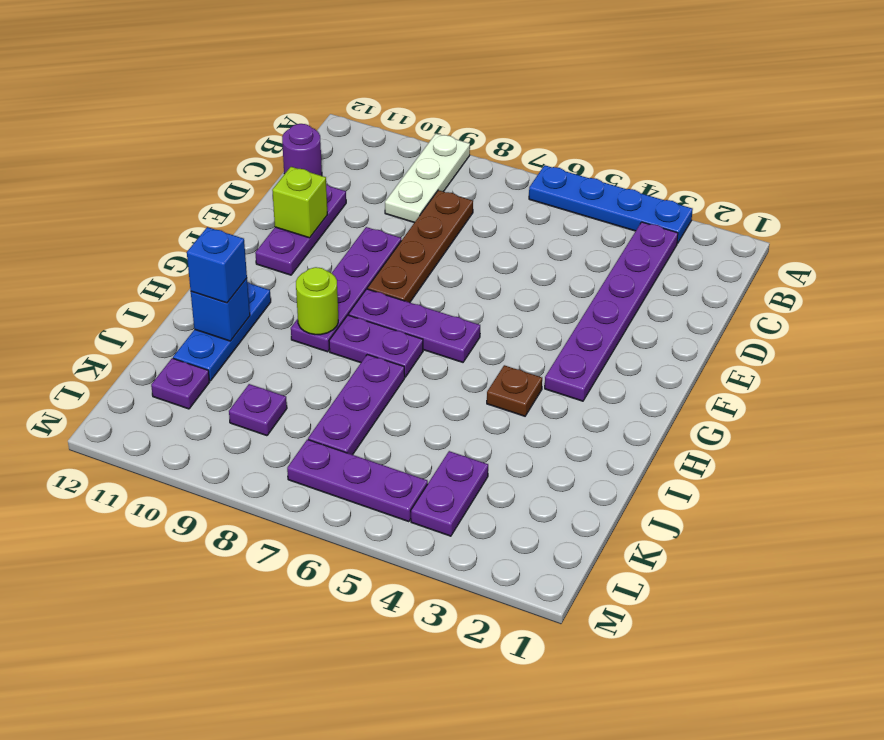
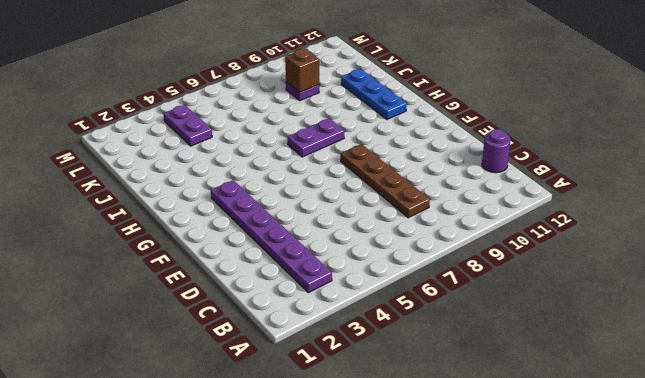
brown brick K9 level 2 -> none
none -> blue plate A3:A6 level 1
none -> white plate A9:C9 level 1
none -> purple plate D11:F11 level 1

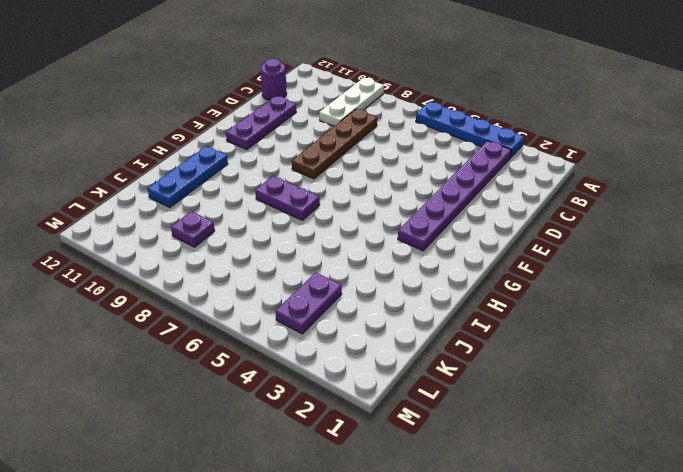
none -> purple plate E9:H9 level 1
none -> purple plate G6:G8 level 1
none -> brown plate H4 level 1

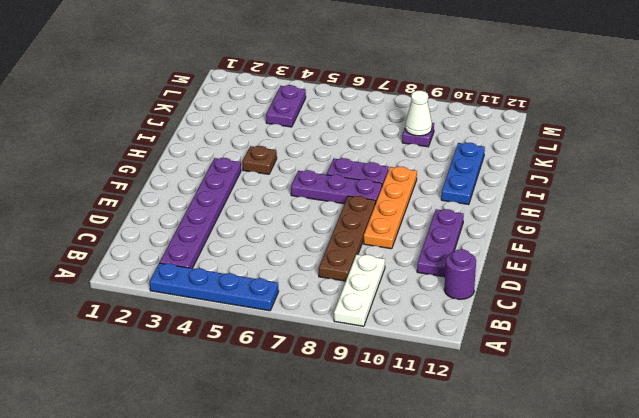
orange plate E9:H9 level 1 -> purple plate E9:H9 level 1
white cone K9 level 2 -> none
none -> purple plate I7:K7 level 1
none -> purple plate K11 level 1
none -> purple plate L5:L7 level 1

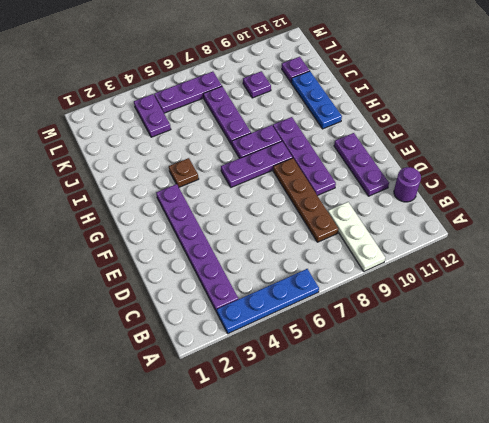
none -> lime brick E11 level 2
none -> lime round brick H9 level 2
none -> blue brick I11 level 2

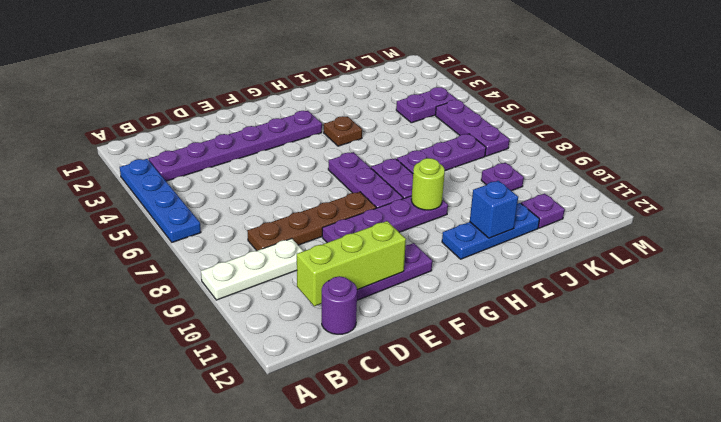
lime brick C11:E11 level 2 -> lime brick E11 level 2
none -> blue brick I11 level 3

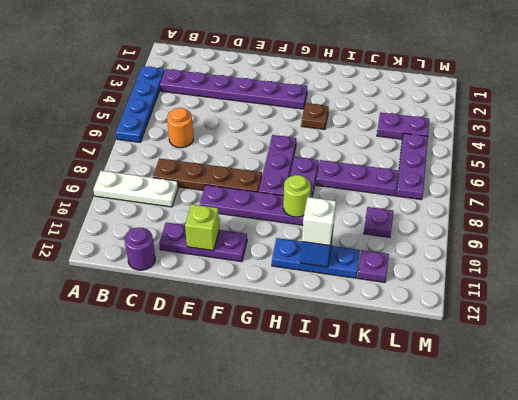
orange round brick C6 level 1 -> none
white brick I11 level 3 -> blue brick I11 level 3

